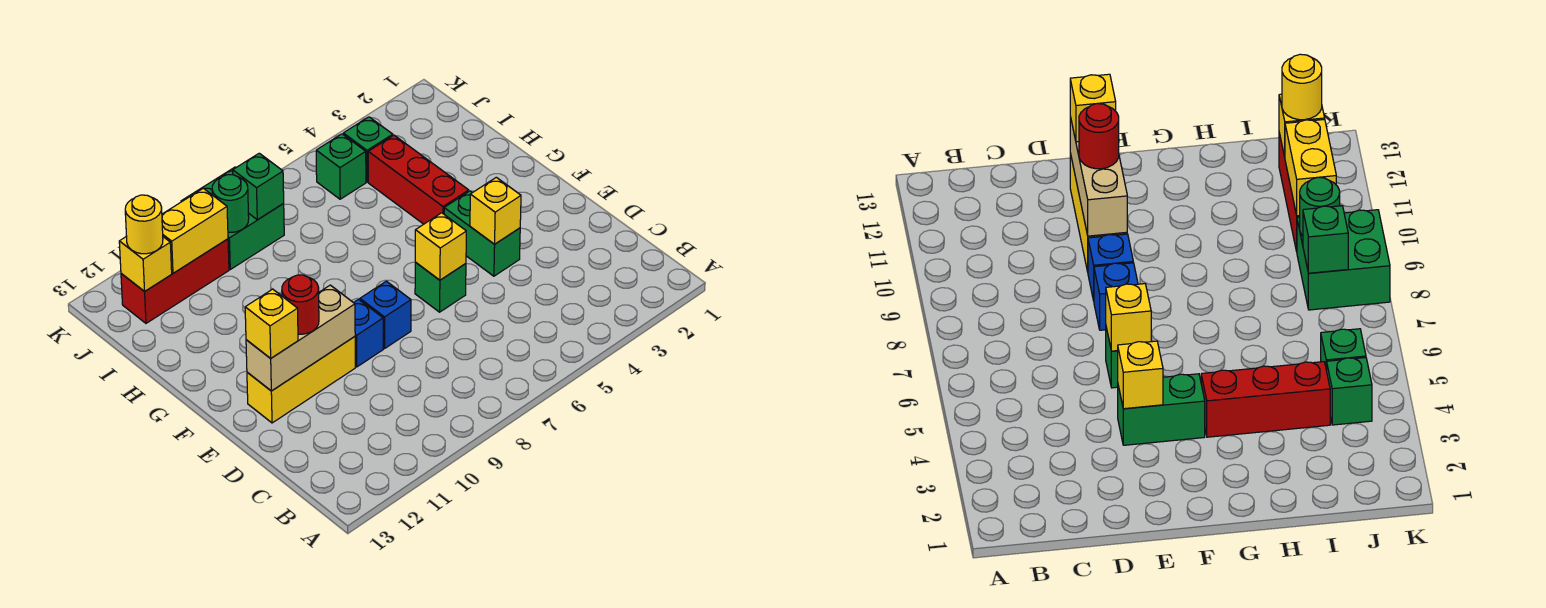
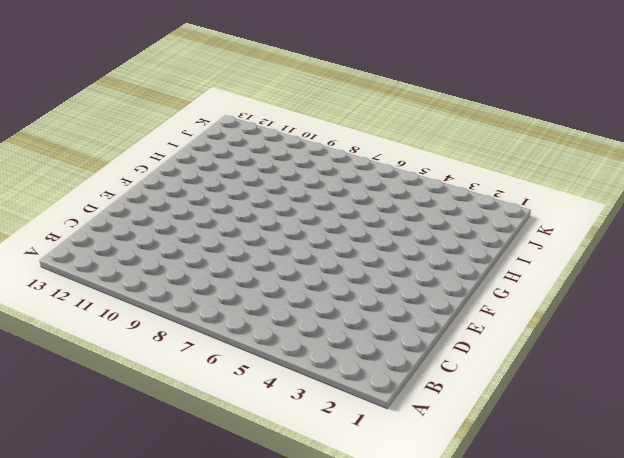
none -> green brick E4:F4 level 1
none -> green brick E6 level 1
none -> blue brick E8 level 1

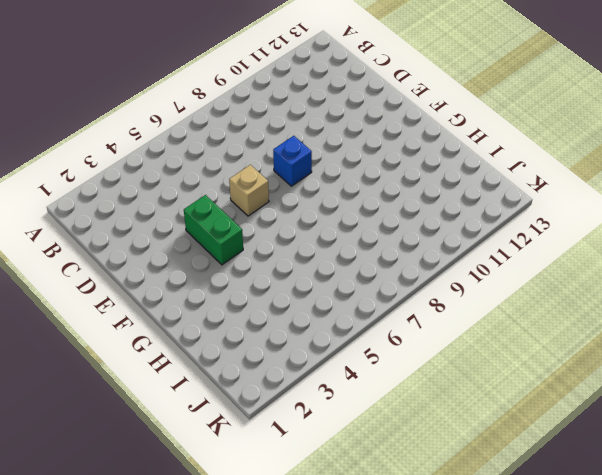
tan brick E6 level 1 -> green brick E6 level 1
none -> blue brick E9 level 1
none -> yellow brick E10:E12 level 1
none -> red brick G4:I4 level 1

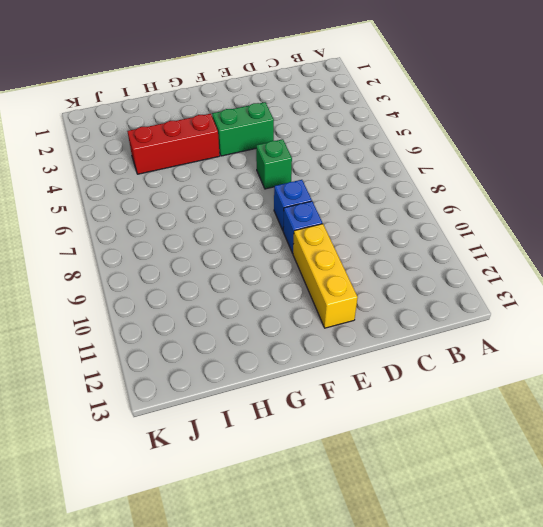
none -> green brick J4 level 1
none -> green brick J5 level 1
none -> green brick J8:K9 level 1

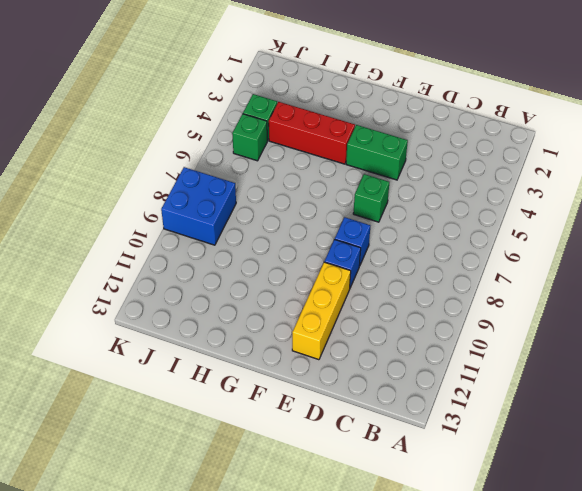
blue brick J8:K9 level 1 -> green brick J8:K9 level 1
none -> red brick J10:J12 level 1
none -> yellow brick E4 level 2
none -> yellow brick E6 level 2

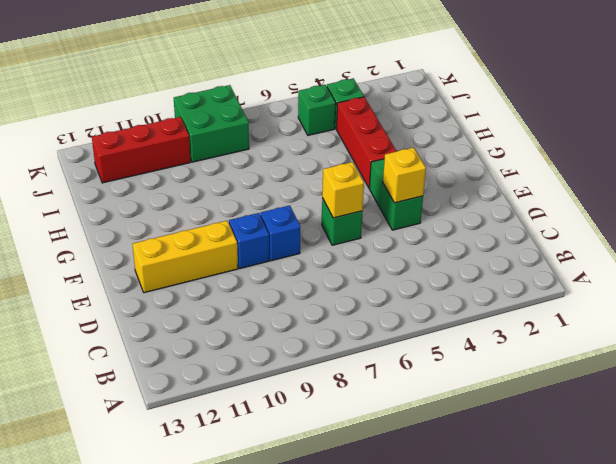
none -> tan brick E10:E12 level 2
none -> green brick J8 level 2
none -> green round brick J9 level 2

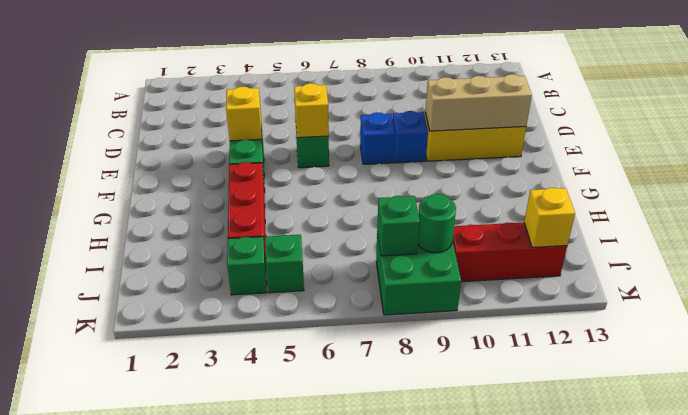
none -> yellow brick J10:J11 level 2
none -> red round brick E11 level 3
none -> yellow brick E12 level 3

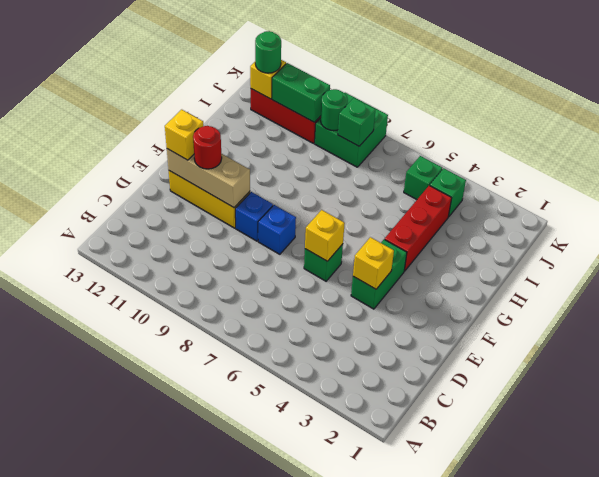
green brick J10:J11 level 2 -> yellow brick J10:J11 level 2
green round brick J12 level 3 -> yellow round brick J12 level 3

